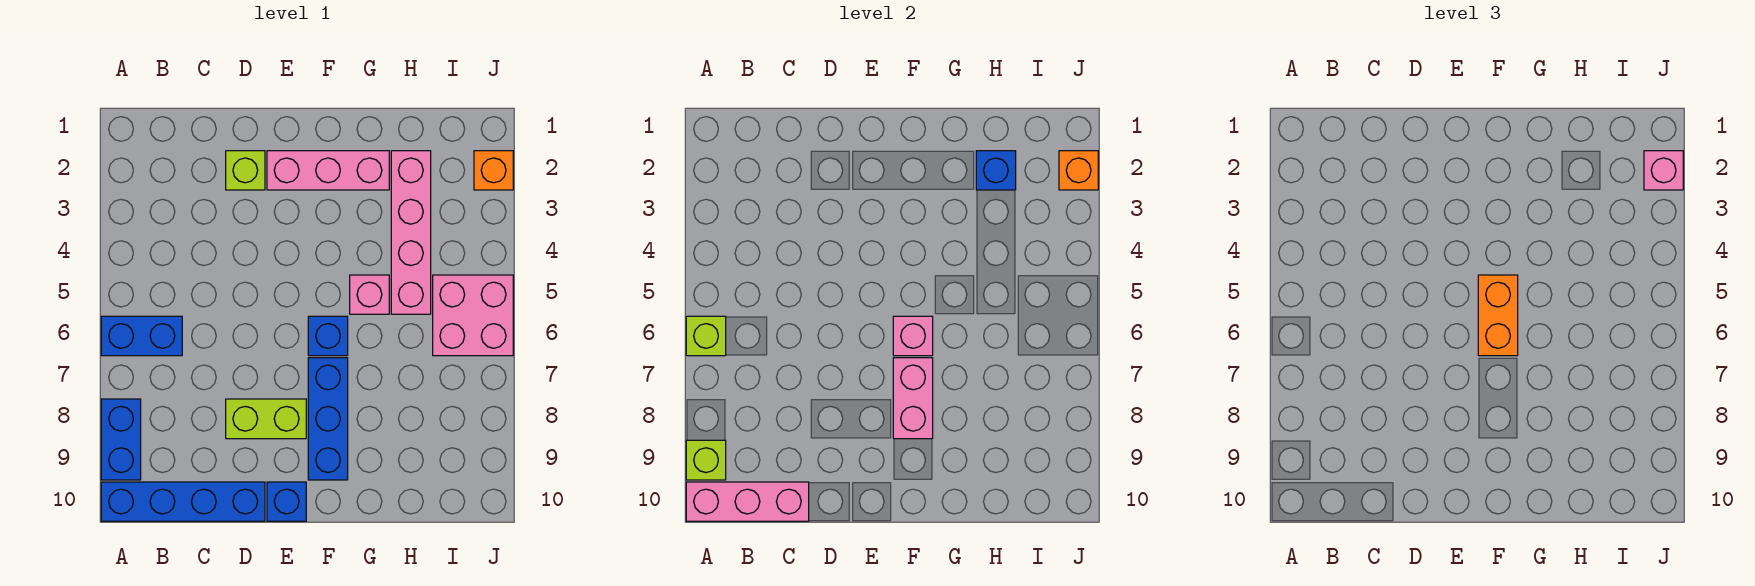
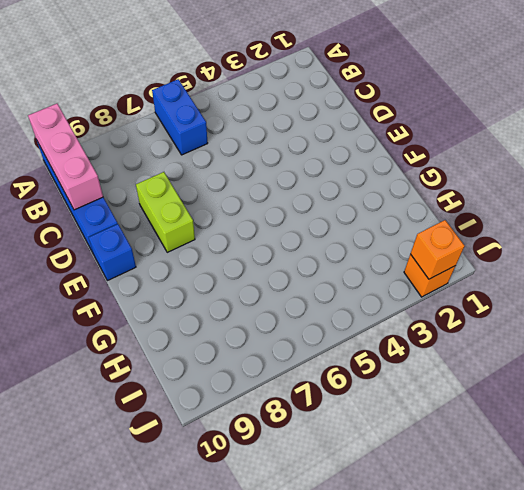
none -> blue brick A8:A9 level 1
none -> lime brick D2 level 1
none -> pink brick E2:G2 level 1

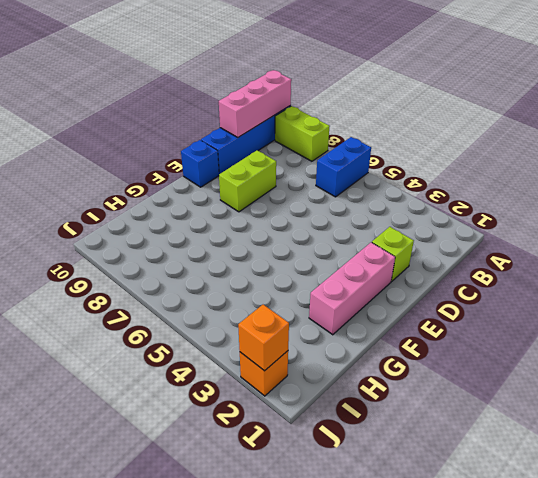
lime brick A8:A9 level 1 -> blue brick A8:A9 level 1
none -> blue brick F6 level 1
none -> blue brick F7:F9 level 1
none -> pink brick G5 level 1

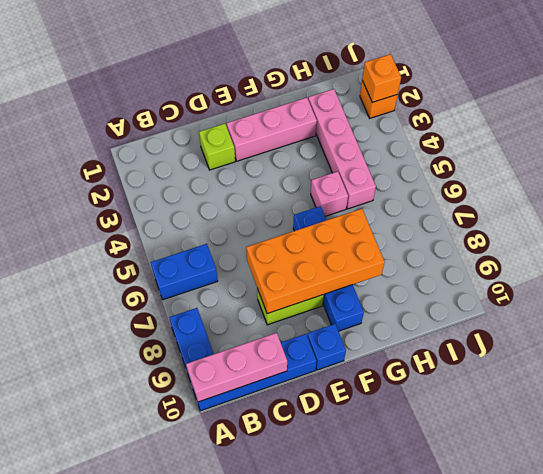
orange brick D7:G8 level 2 -> pink brick F7:F8 level 2
none -> pink brick I5:J6 level 1
none -> lime brick A6 level 2
none -> lime brick A9 level 2

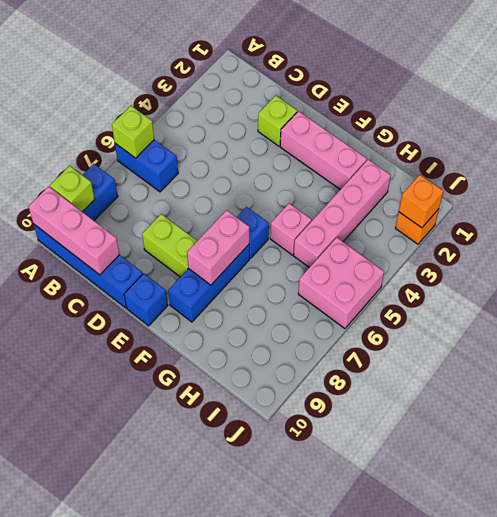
none -> pink brick F6 level 2
none -> blue brick H2 level 2
none -> orange brick F5:F6 level 3

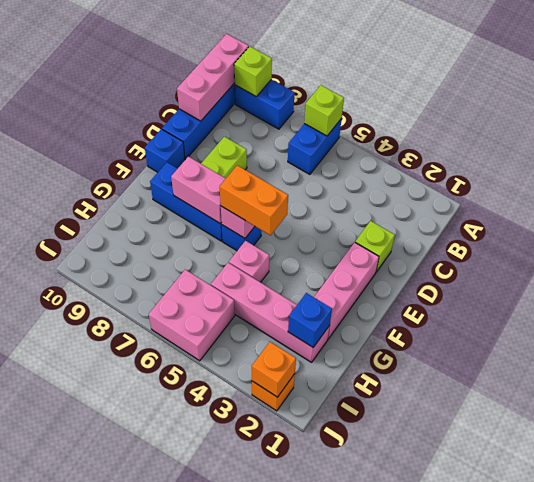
none -> pink brick J2 level 3

